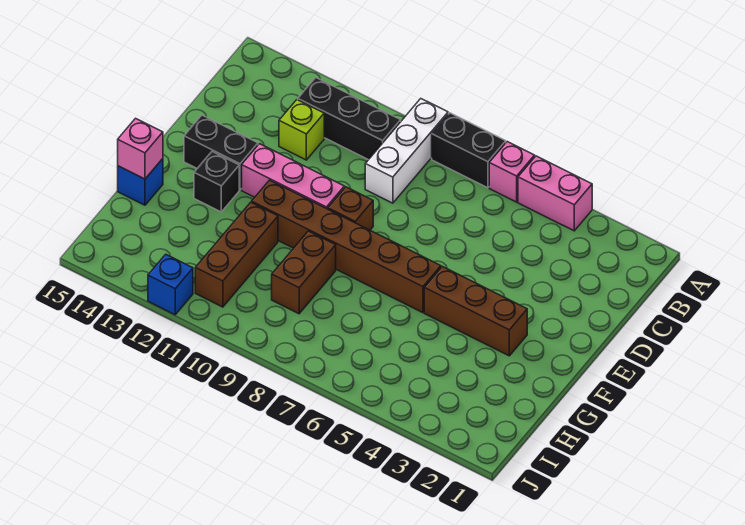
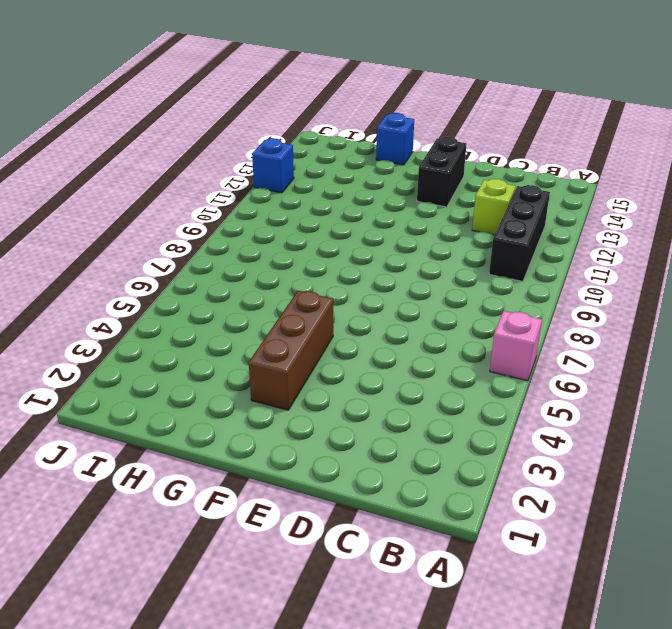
none -> pink brick A4:A5 level 1
none -> black brick A7:A8 level 1
none -> white brick A9:C9 level 1

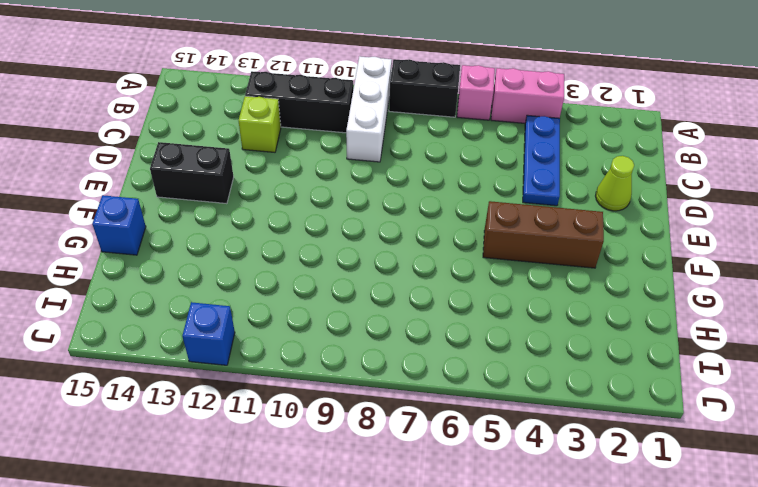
blue plate B4:D4 level 1 -> none
lime cone D2 level 1 -> none
none -> brown brick E9 level 1
none -> pink brick E10:E12 level 1
none -> brown brick F6:F11 level 1

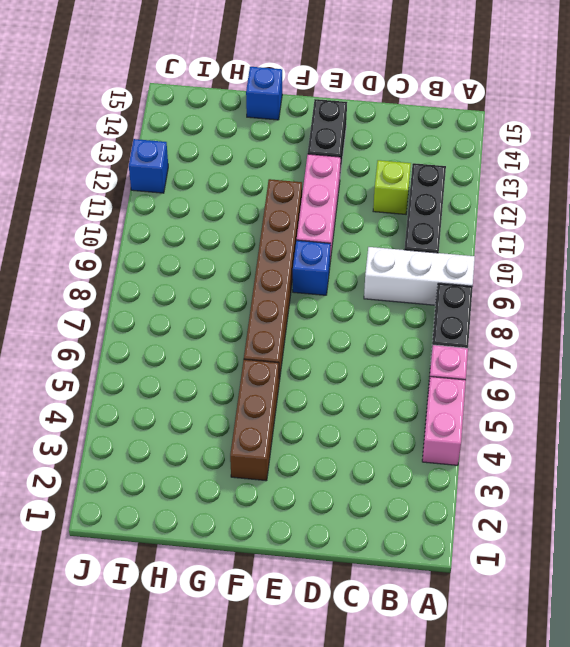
blue brick E9 level 1 -> brown brick E9 level 1
none -> black brick F13 level 1
none -> brown brick G9:H9 level 1
none -> brown brick G11:I11 level 1

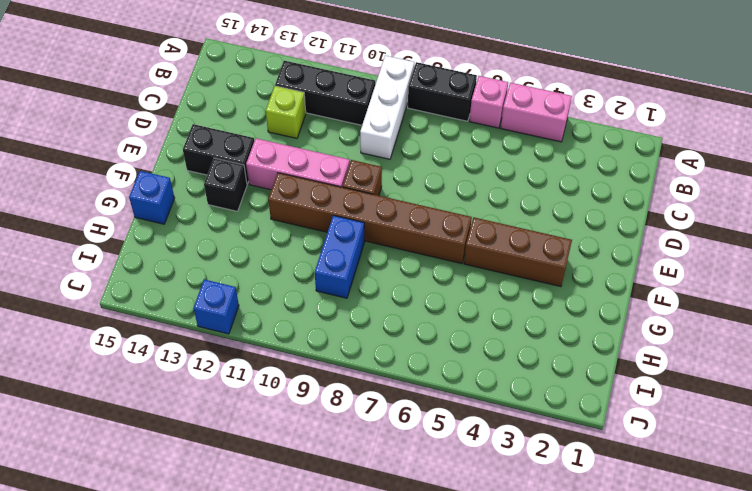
blue brick G9:H9 level 1 -> brown brick G9:H9 level 1
none -> brown brick G11:I11 level 1
none -> pink brick G15 level 2

